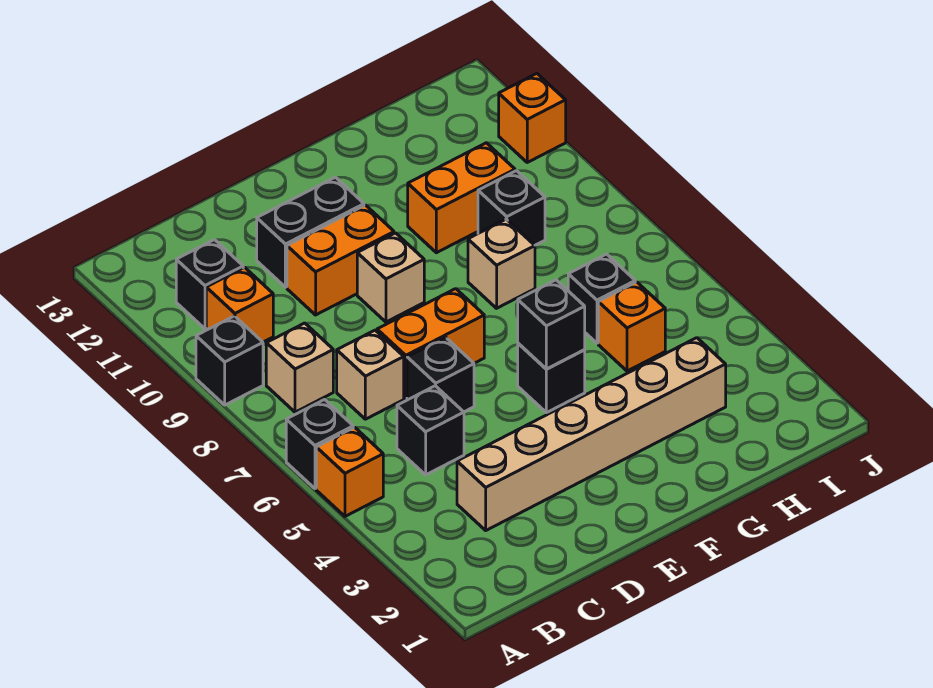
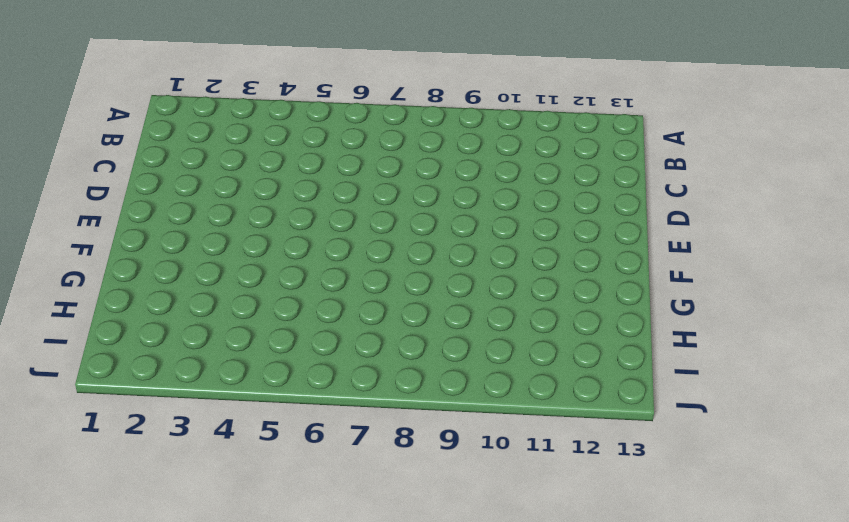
none -> orange brick A5 level 1
none -> black brick A6 level 1
none -> black brick A9 level 1

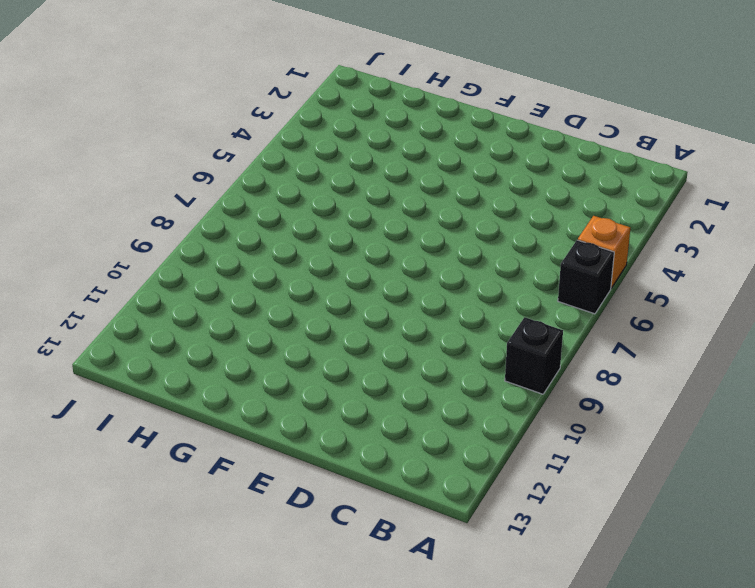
none -> tan brick B8 level 1
none -> orange brick B10 level 1
none -> black brick B11 level 1

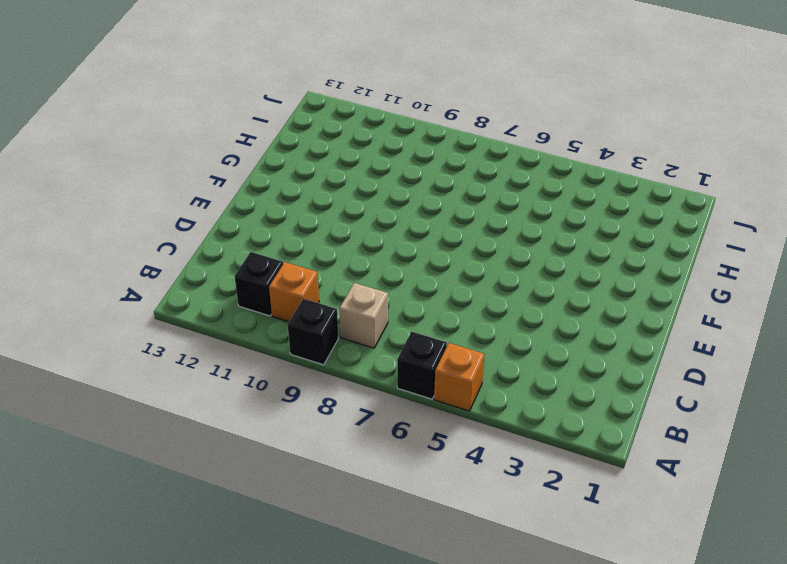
none -> tan brick C3:H3 level 1
none -> black brick C5 level 1
none -> tan brick C7 level 1

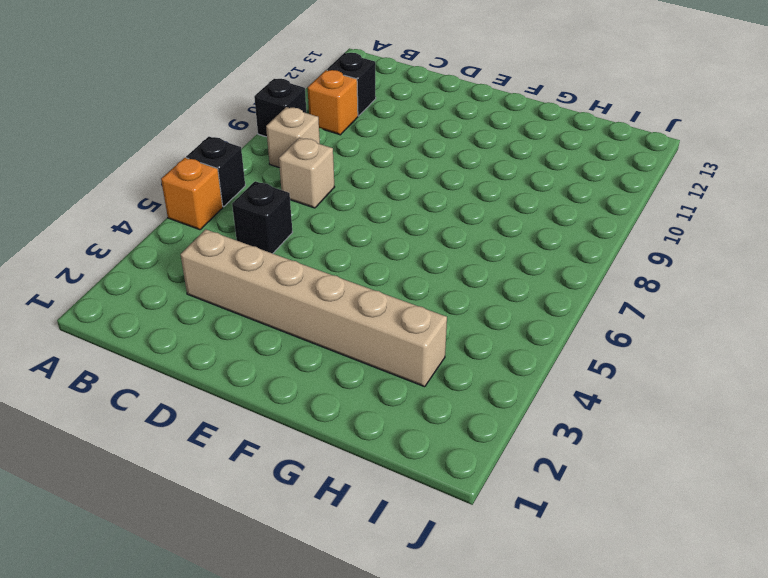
none -> black brick D6 level 1
none -> orange brick D7:E7 level 1
none -> orange brick D10:E10 level 1

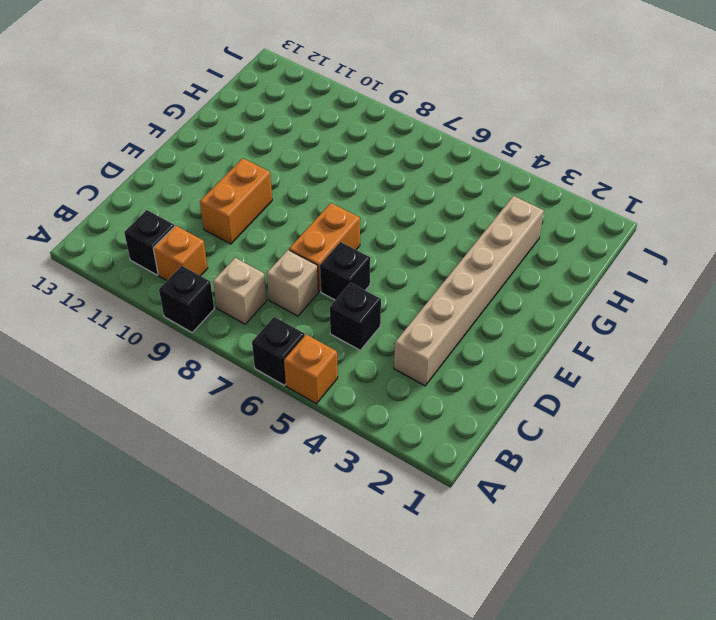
none -> black brick D11:E11 level 1
none -> tan brick E9 level 1
none -> black brick F5 level 1

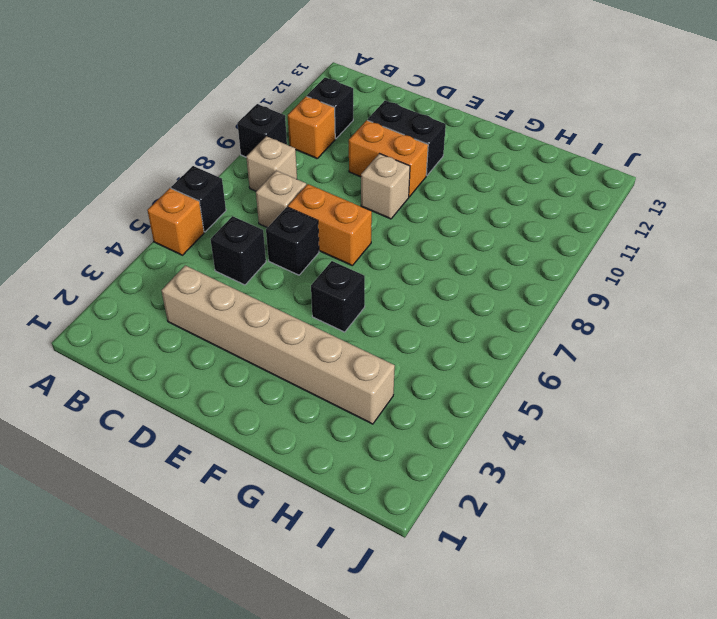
none -> tan brick G8 level 1
none -> orange brick G10:H10 level 1
none -> orange brick H5 level 1

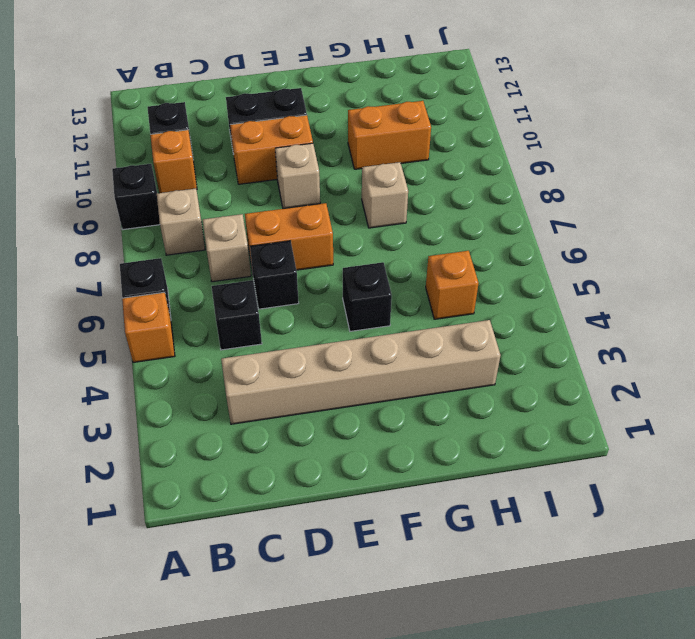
none -> black brick H6 level 1
none -> black brick H9 level 1
none -> orange brick J11 level 1

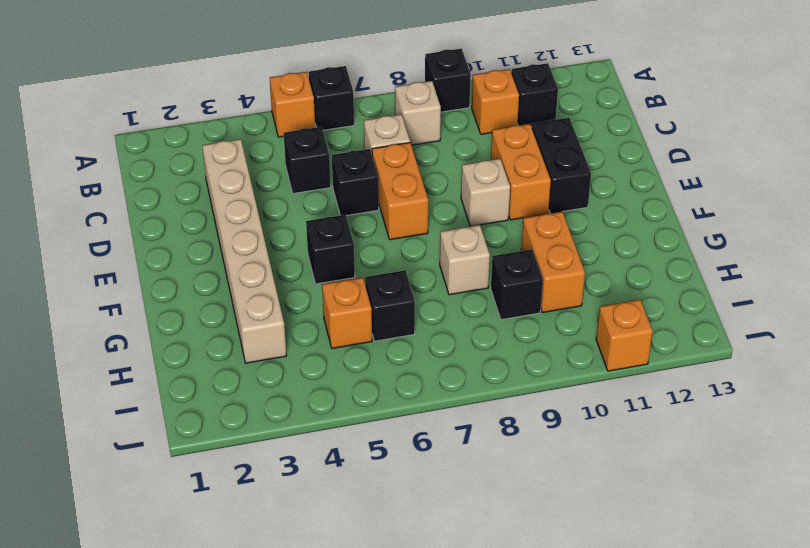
none -> black brick F5 level 2

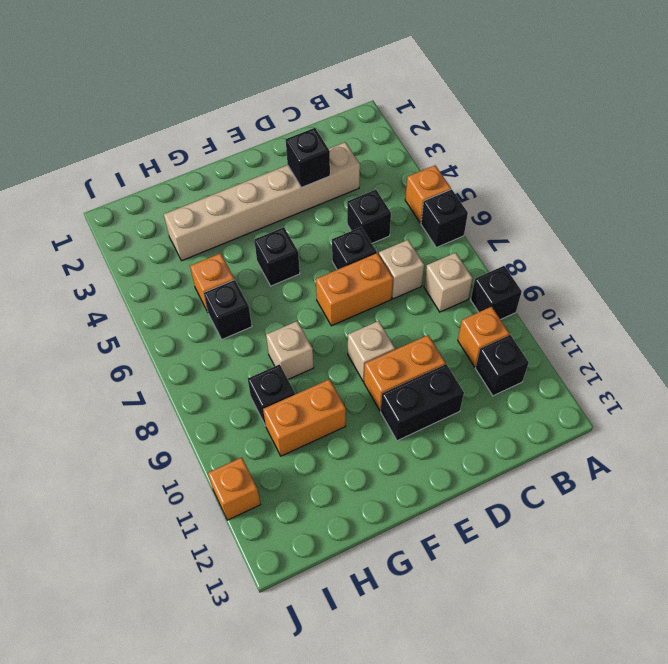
black brick D3 level 2 -> black brick F5 level 2

